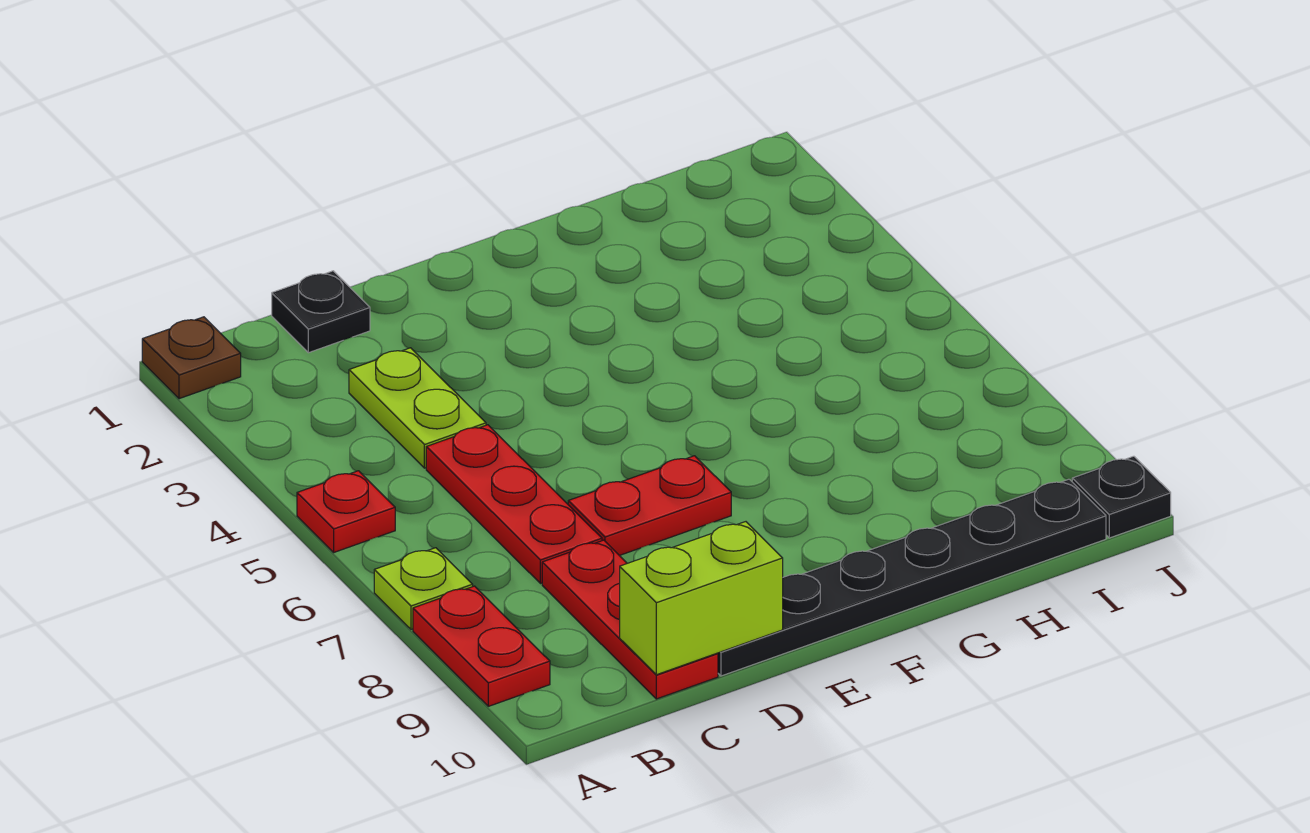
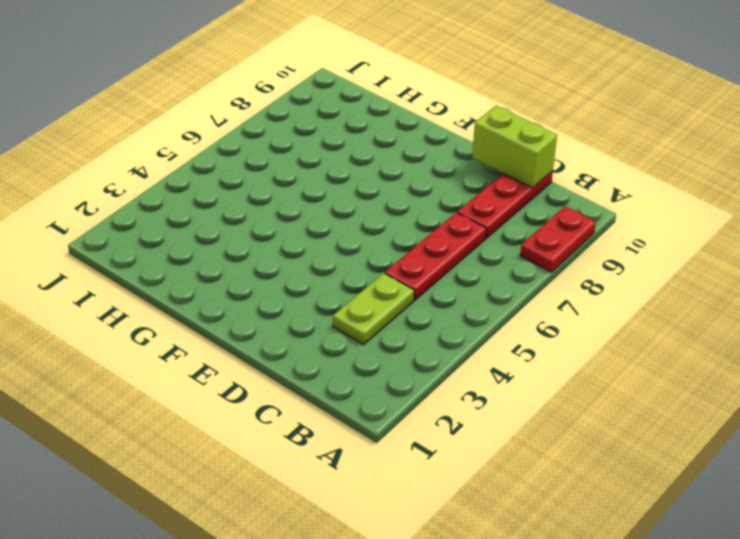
none -> brown plate A1 level 1
none -> red plate A5 level 1
none -> lime plate A7 level 1

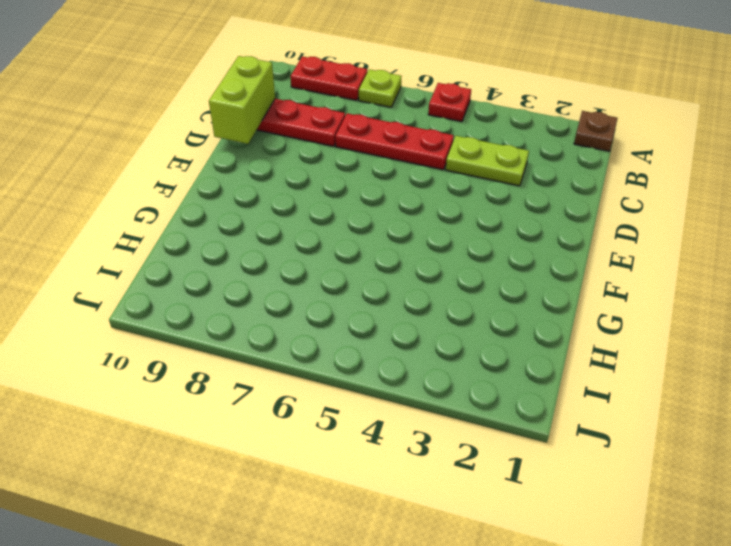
none -> black plate C1 level 1
none -> red plate D7:E7 level 1
none -> black plate D10:I10 level 1

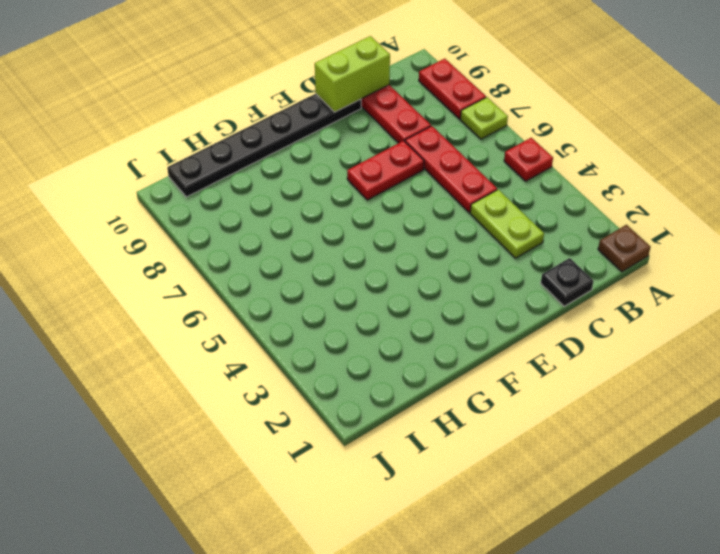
none -> black plate J10 level 1

